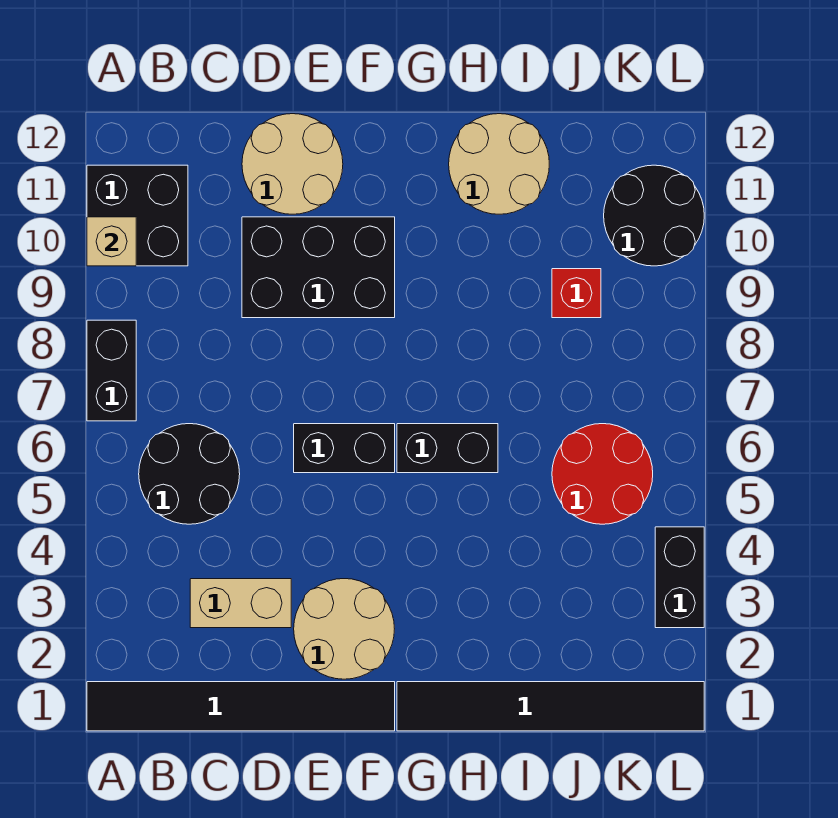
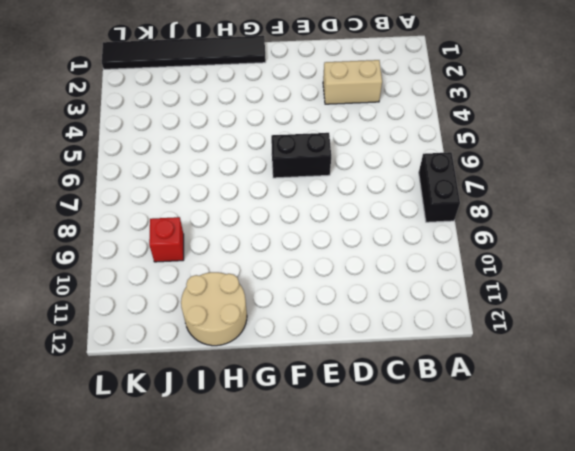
none -> black tile A1:F1 level 1
none -> black brick A10:B11 level 1
none -> black round brick B5:C6 level 1

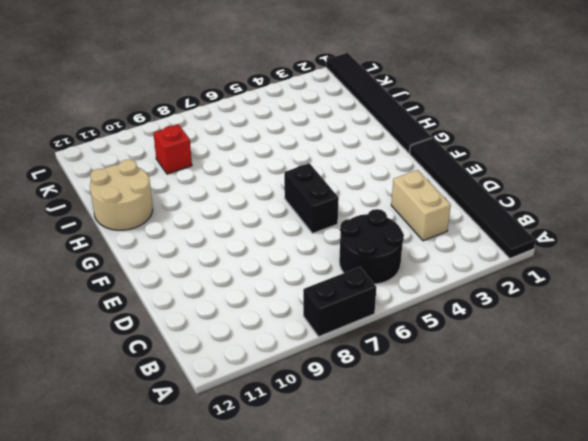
none -> black brick A10:B11 level 1
none -> black brick D9:F10 level 1
none -> tan round brick D11:E12 level 1

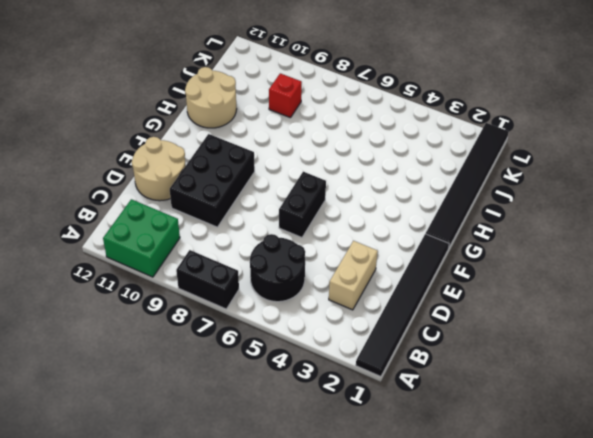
green brick A10:B11 level 1 -> black brick A10:B11 level 1
none -> tan round brick E2:F3 level 1
none -> black brick G6:H6 level 1
none -> red round brick J5:K6 level 1

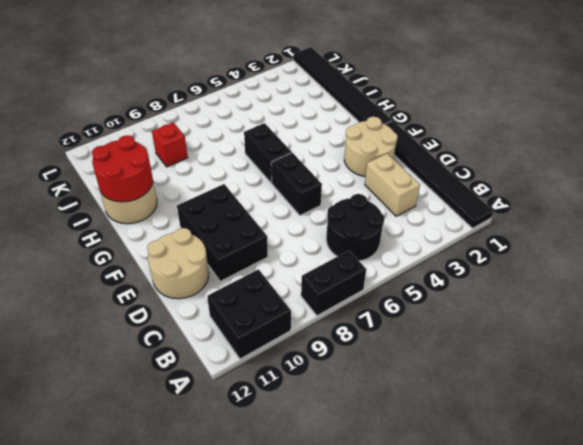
red round brick H11:I12 level 2 -> red round brick J5:K6 level 1
none -> black round brick K10:L11 level 1
none -> black brick L3:L4 level 1
none -> tan brick A10 level 2

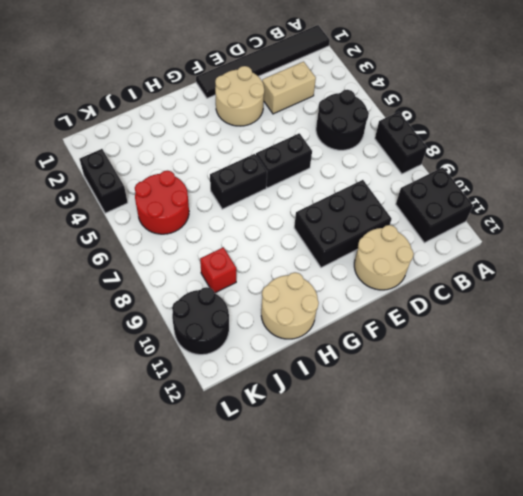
none -> black tile G1:L1 level 1
none -> tan brick A10 level 2

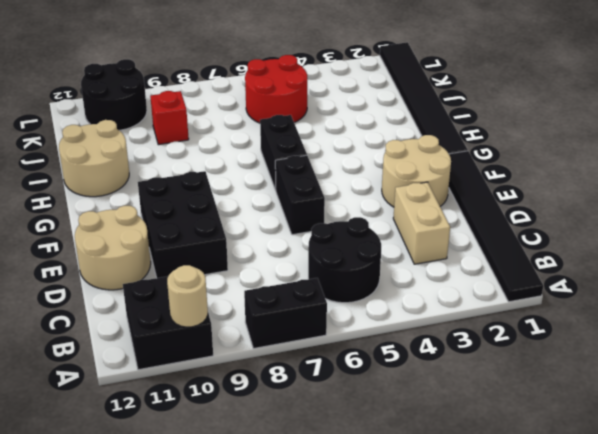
tan round brick A10 level 2 -> tan brick A10 level 2
none -> black brick L3:L4 level 1

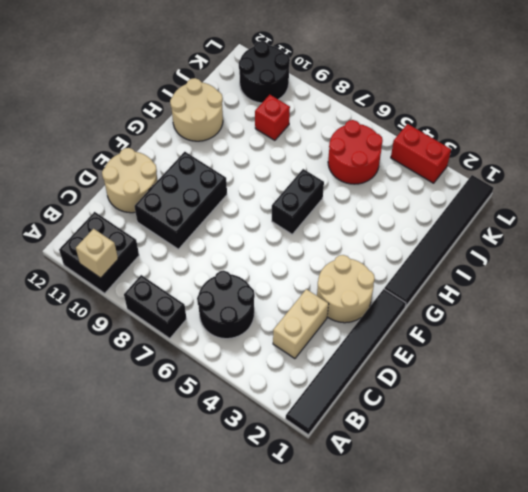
red brick L3:L4 level 1 -> black brick L3:L4 level 1
none -> black brick E6:F6 level 1

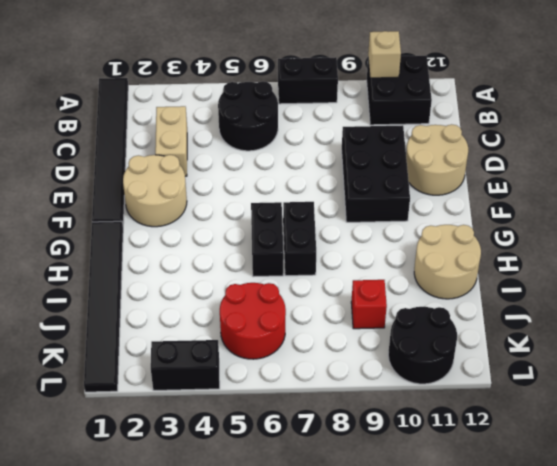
black brick G7:H7 level 1 -> black brick E6:F6 level 1

